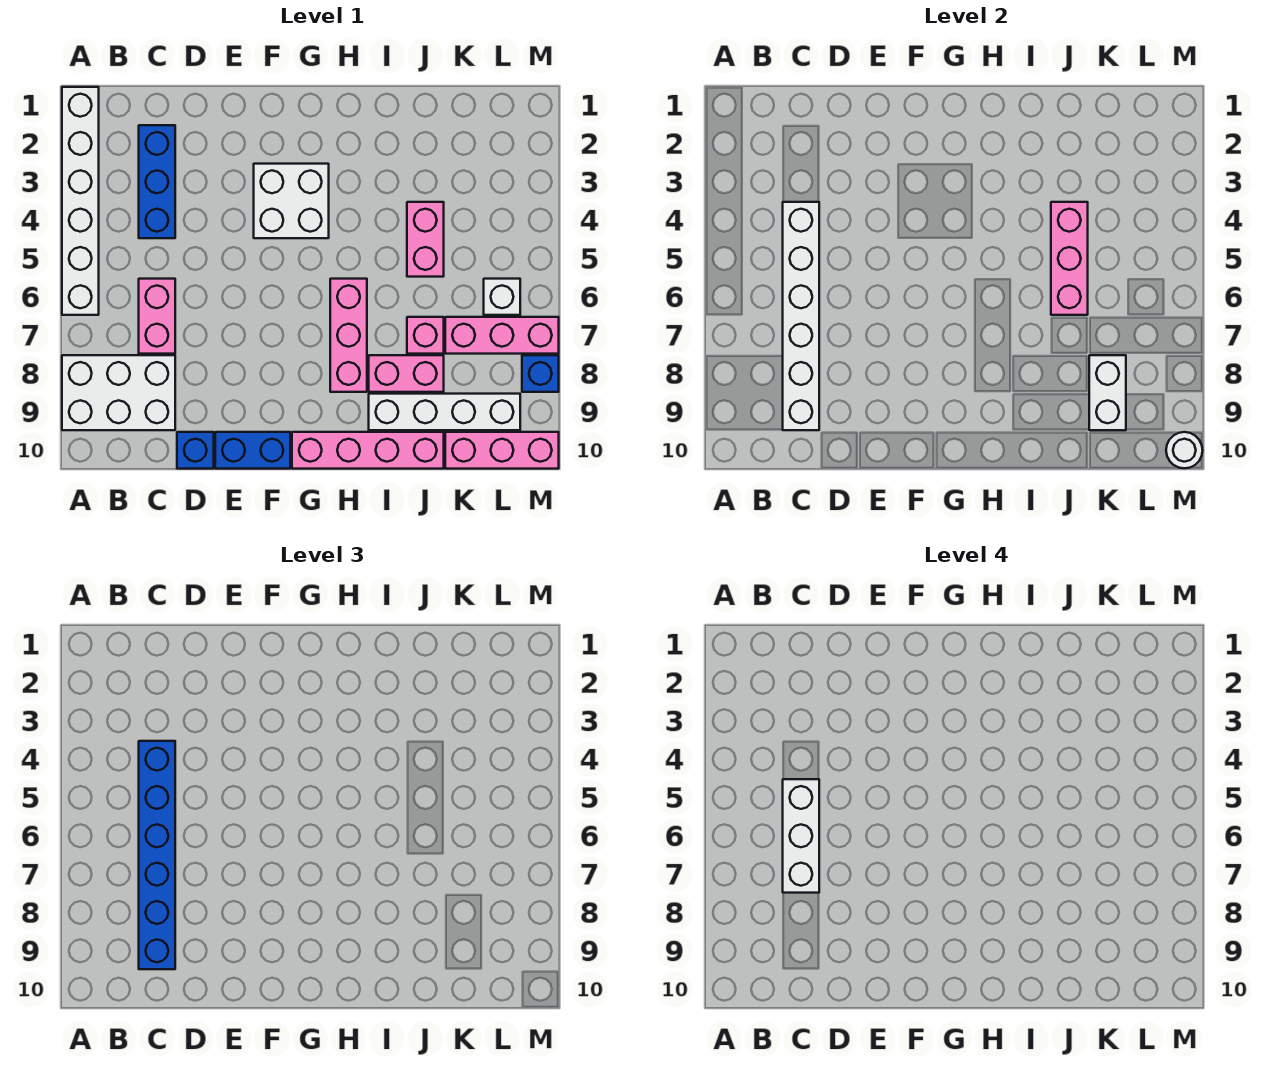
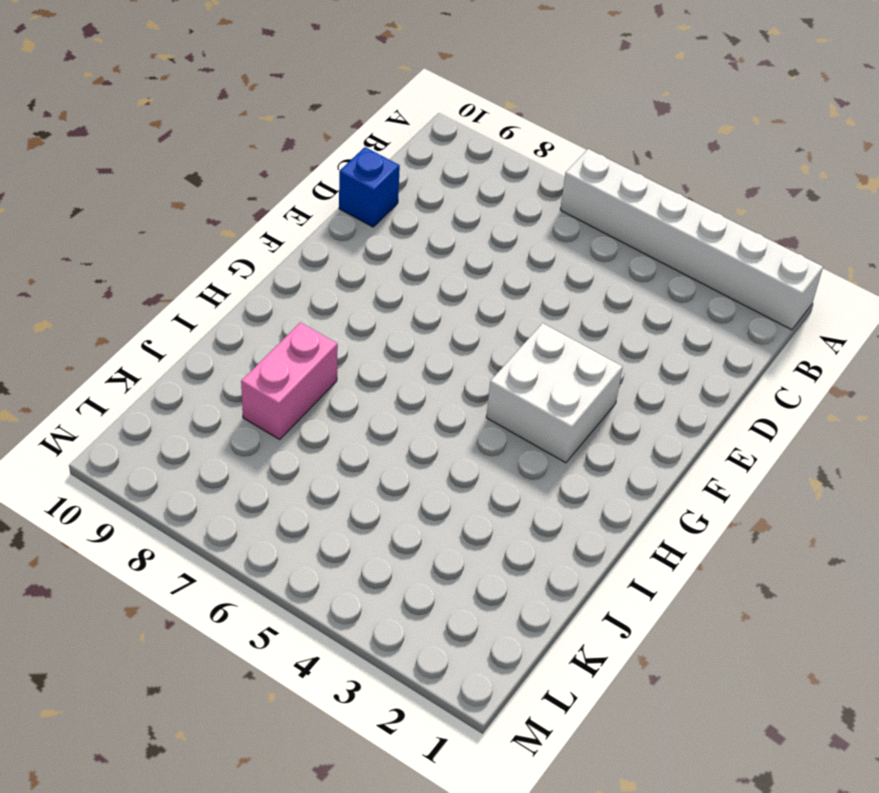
none -> white brick A8:C9 level 1
none -> blue brick C2:C4 level 1
none -> pink brick C6:C7 level 1

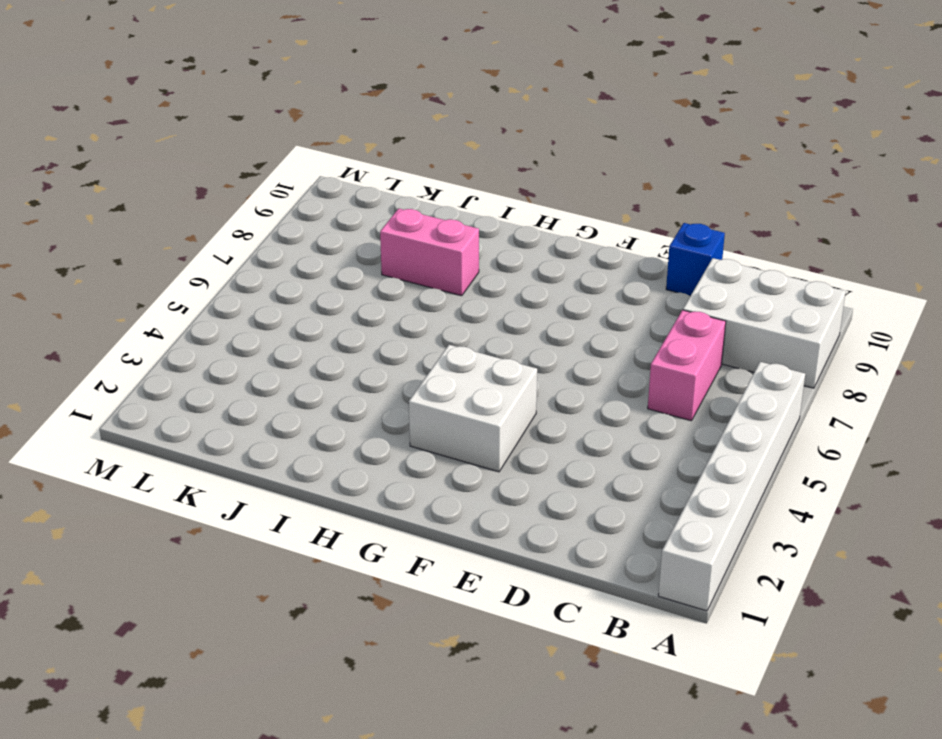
none -> blue brick C2:C4 level 1
none -> blue brick E10:F10 level 1
none -> pink brick G10:J10 level 1

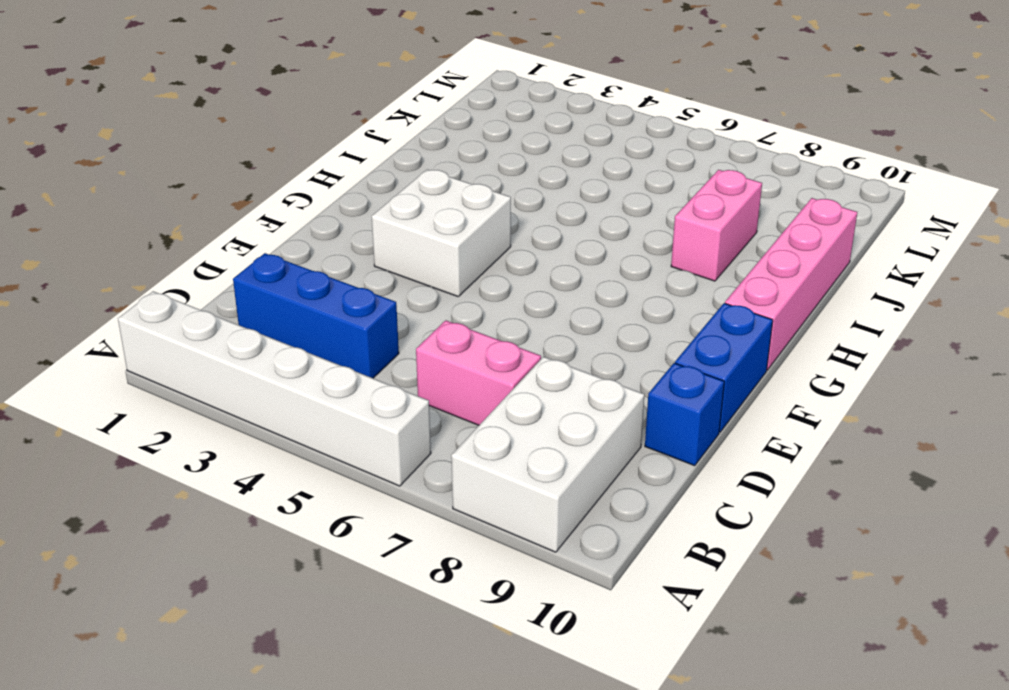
none -> pink brick H6:H8 level 1
none -> white brick I9:L9 level 1
none -> pink brick J4:J5 level 1

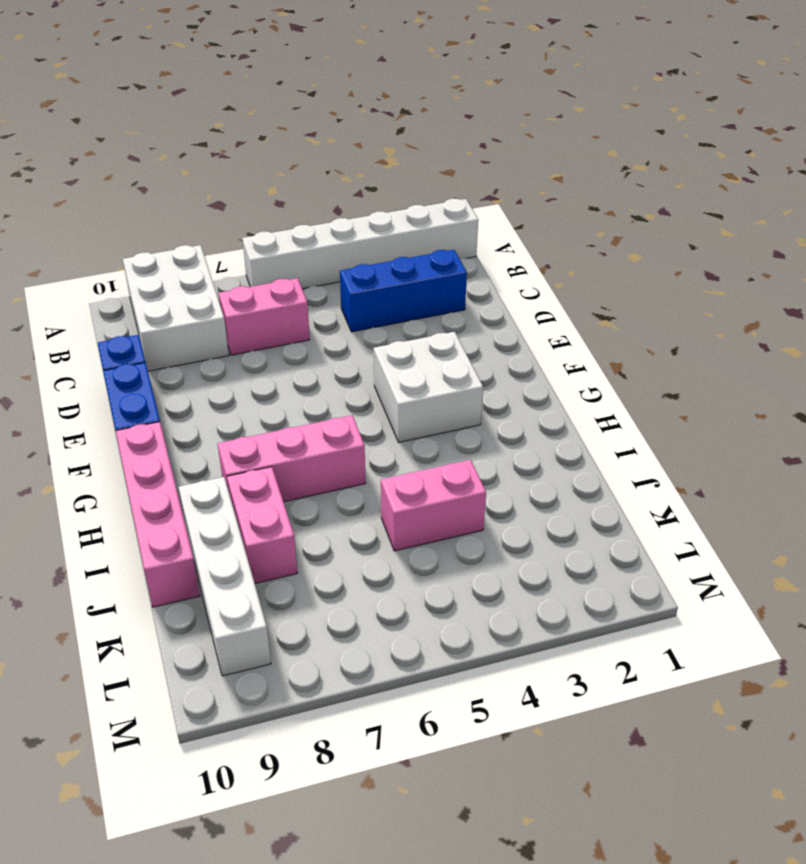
none -> pink brick J7 level 1
none -> pink brick K7:M7 level 1
none -> pink brick K10:M10 level 1

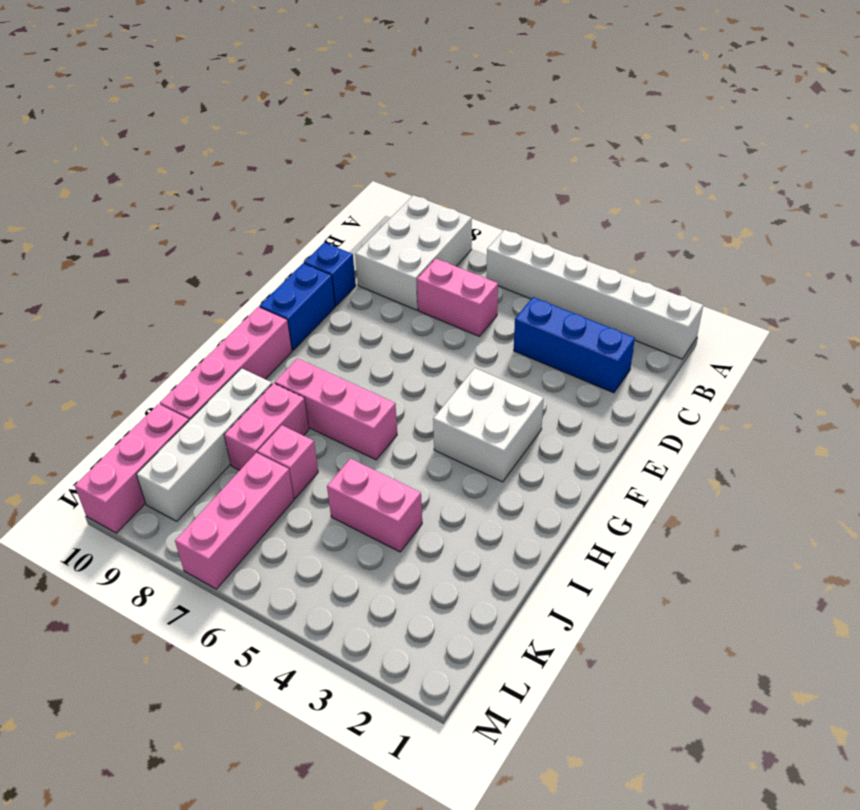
none -> white brick L6 level 1
none -> blue brick M8 level 1
none -> white brick C4:C9 level 2

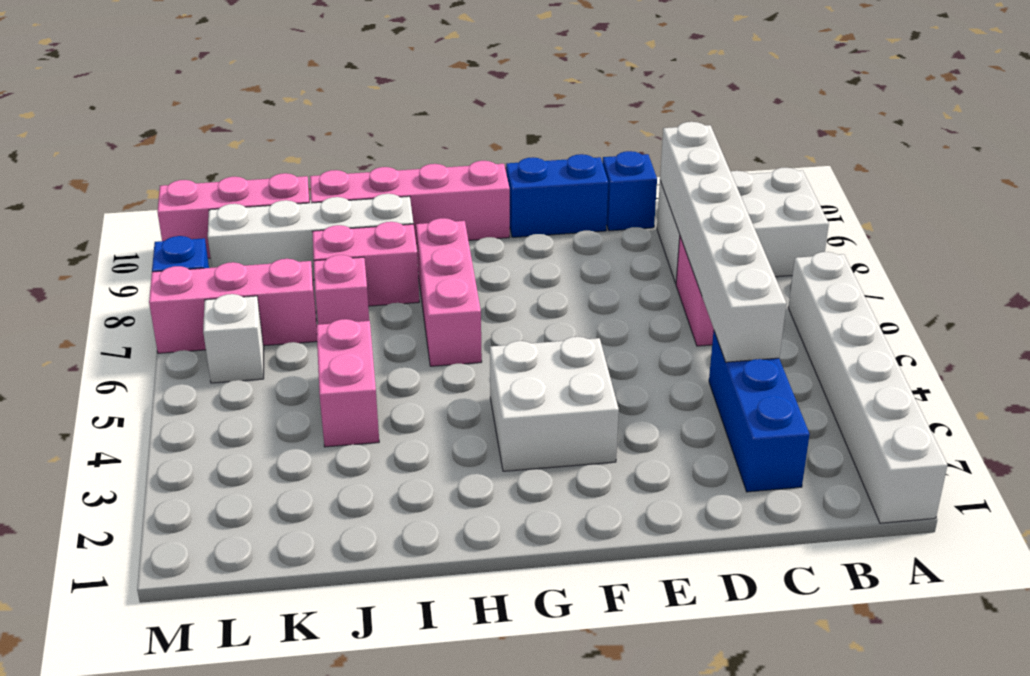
none -> pink brick J4:J6 level 2
none -> white brick K8:K9 level 2
none -> white round brick M10 level 2

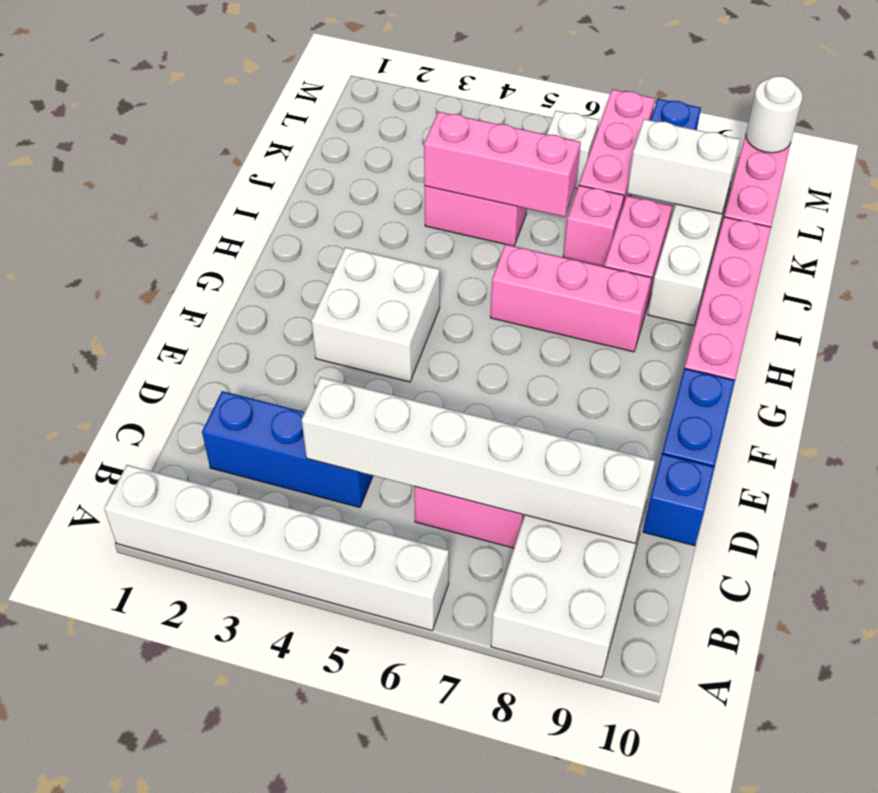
none -> blue brick C4:C9 level 3
none -> white brick C5:C7 level 4

